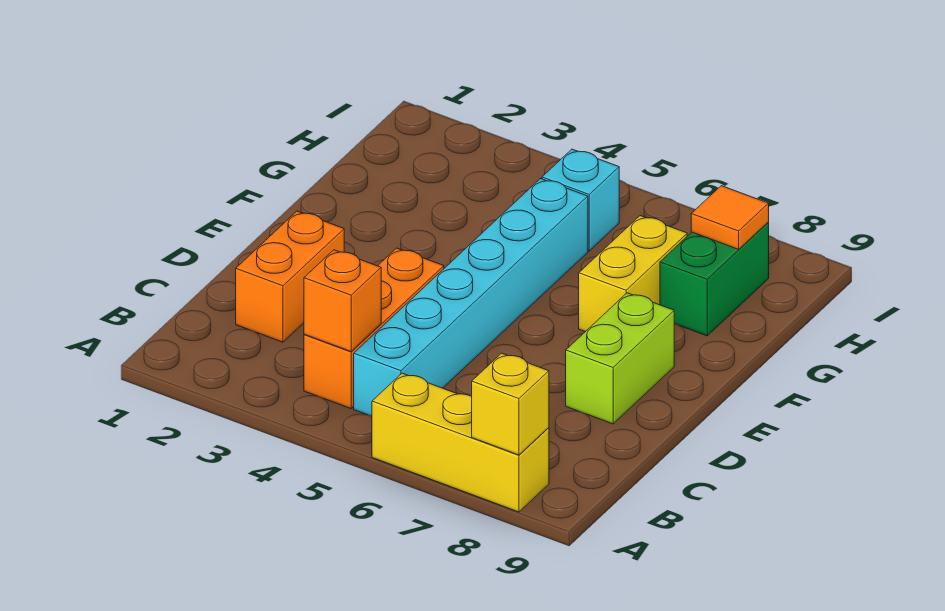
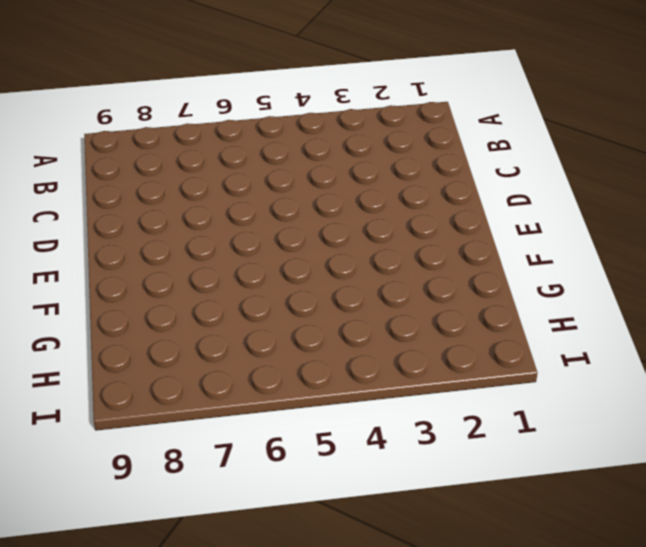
none -> yellow brick A6:A8 level 1
none -> orange brick B4:D4 level 1

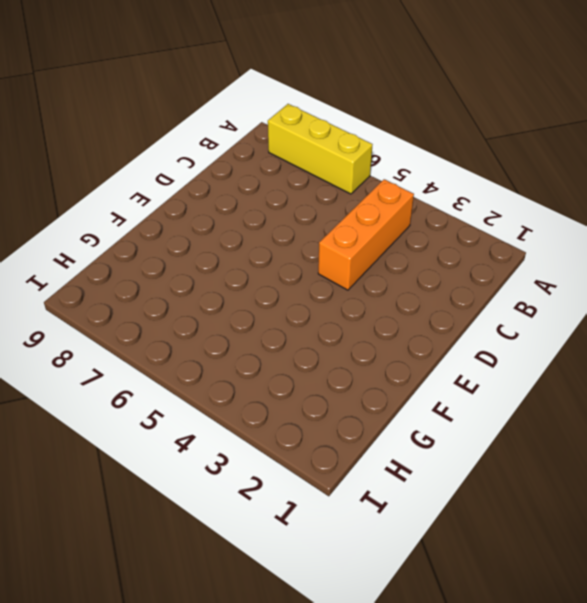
none -> cyan brick B5:G5 level 1
none -> orange brick C2:D2 level 1

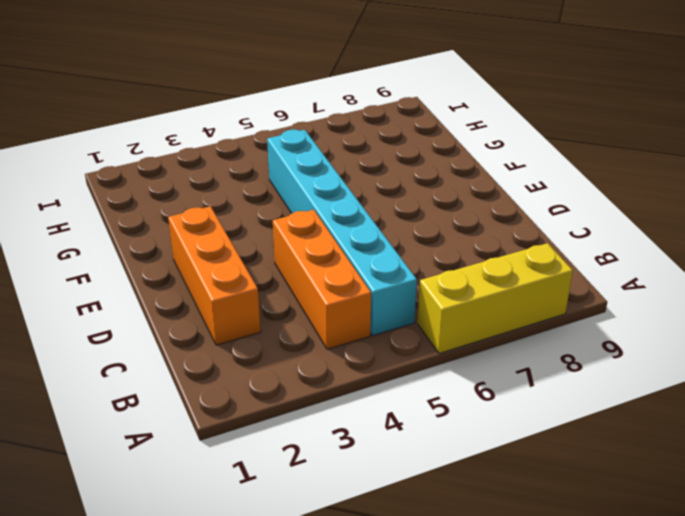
orange brick C2:E2 level 1 -> orange brick C2:D2 level 1
none -> lime brick D8:E8 level 1
none -> yellow brick F7:G7 level 1

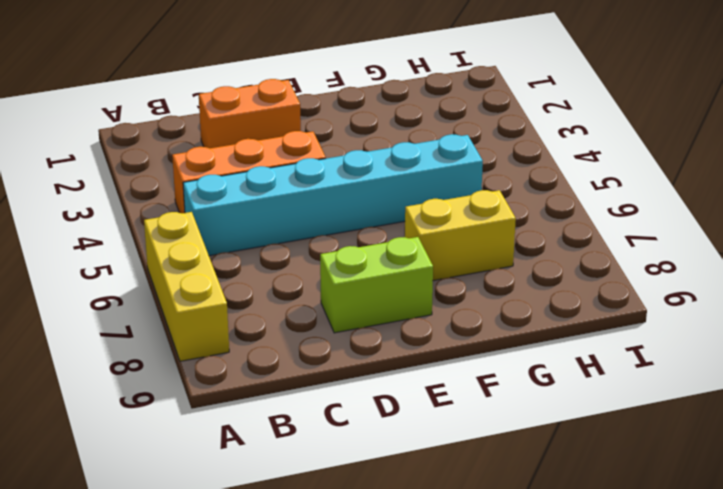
none -> green brick G8:H8 level 1
none -> cyan brick H5 level 1

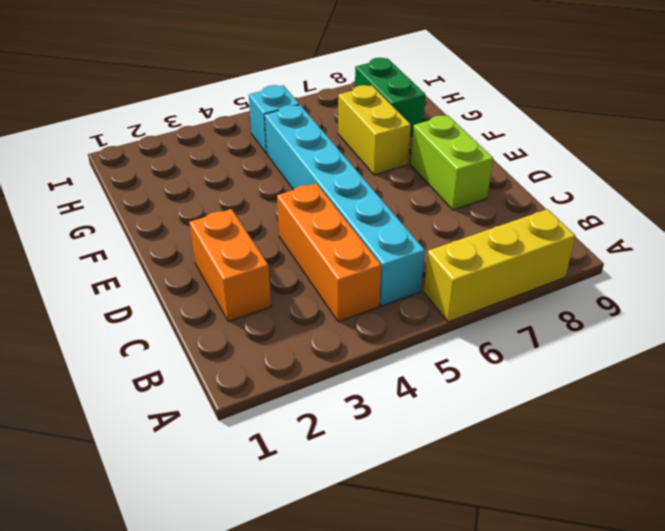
none -> yellow brick A8 level 2
none -> orange brick B4 level 2

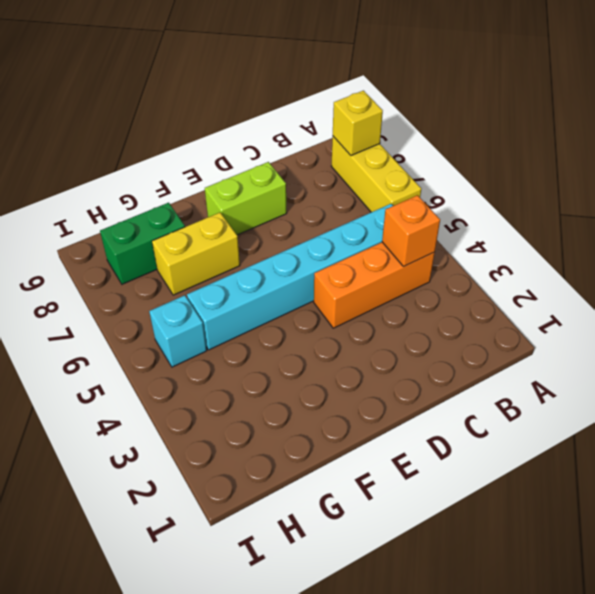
none -> orange brick C2:D2 level 1
none -> orange tile H8 level 2

